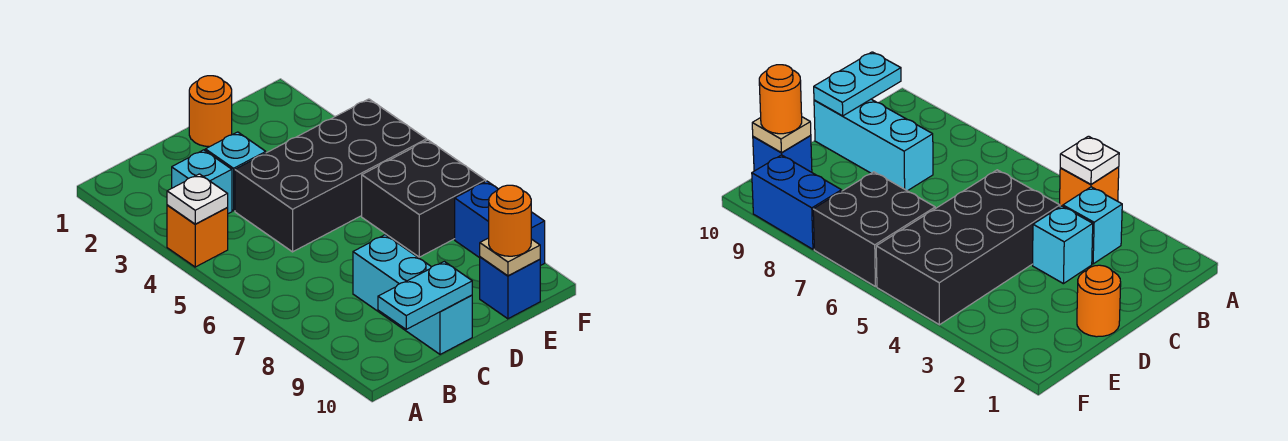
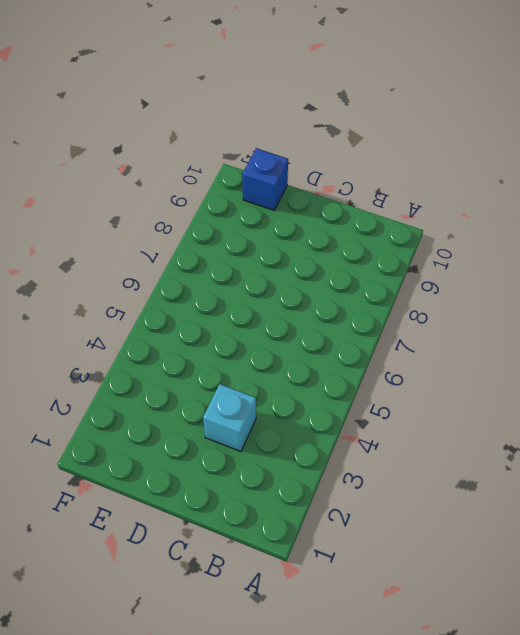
none -> orange brick A4 level 1
none -> cyan brick B3 level 1
none -> black brick C4:F5 level 1

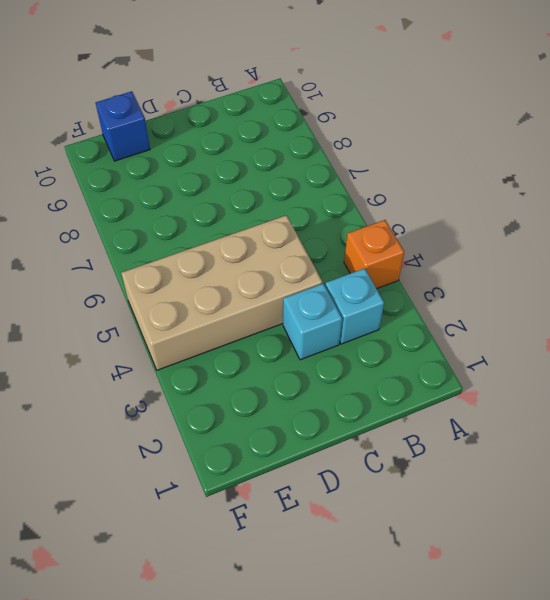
tan brick C4:F5 level 1 -> black brick C4:F5 level 1
none -> cyan brick C8:C10 level 1
none -> orange round brick D1 level 1
none -> black brick E6:F7 level 1

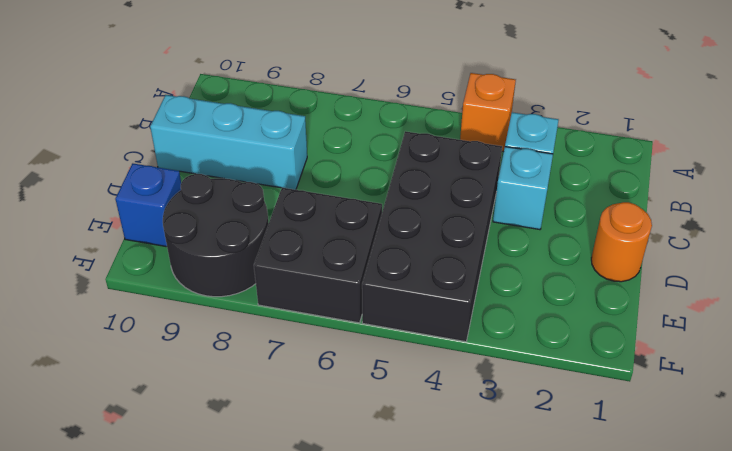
black round brick E8:F9 level 1 -> blue brick F8:F9 level 1
none -> white plate A4 level 2
none -> cyan plate B10:C10 level 2
none -> tan plate E10 level 2

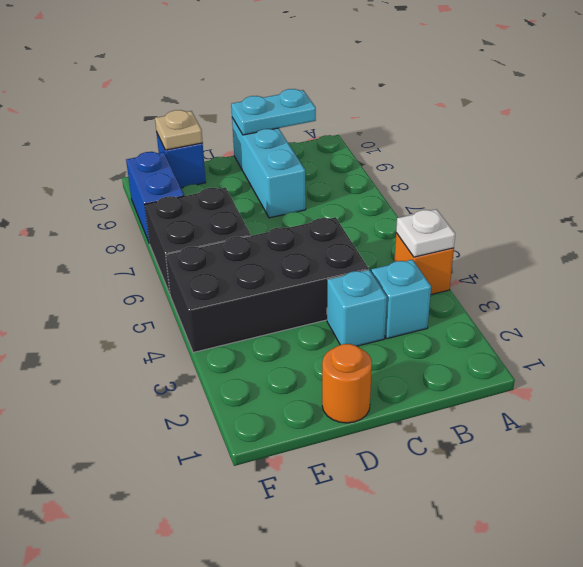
none -> orange round brick E10 level 3

